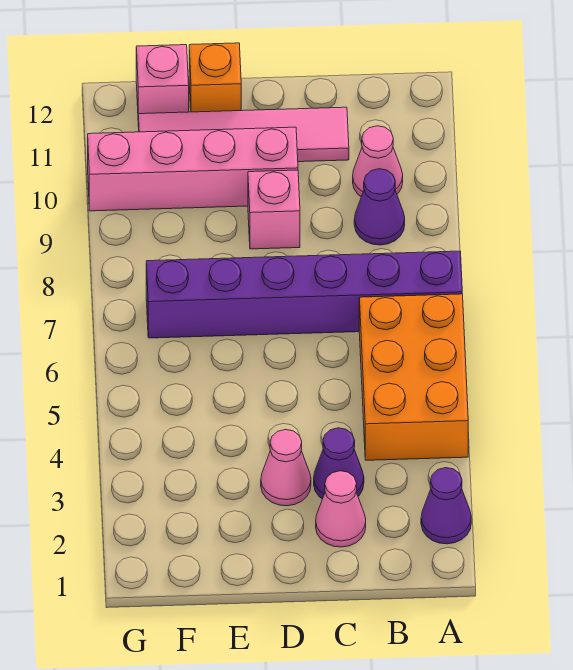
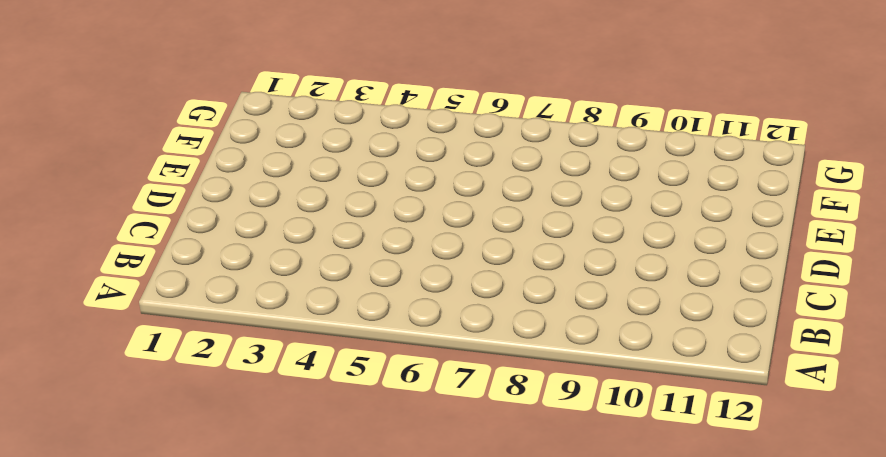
none -> purple cone A2 level 1
none -> orange brick A4:B6 level 1
none -> purple brick A7:F7 level 1

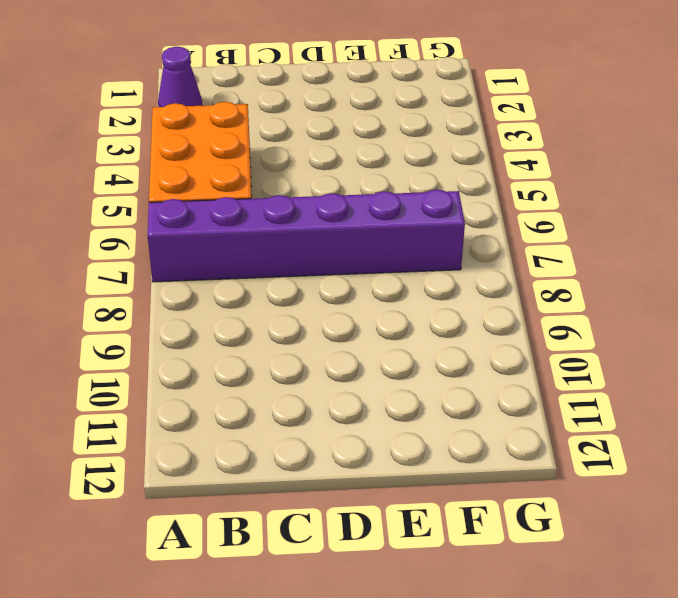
none -> purple cone B9 level 1
none -> pink cone B10 level 1
none -> pink cone C2 level 1

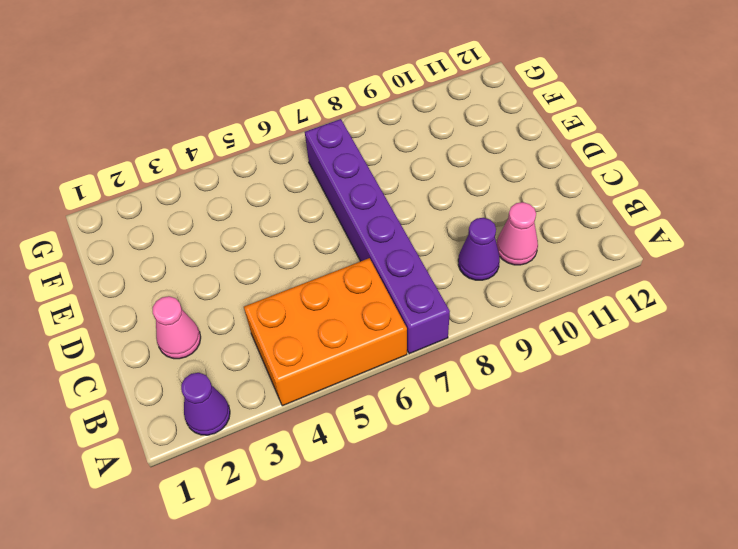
none -> purple cone C3 level 1
none -> pink tile C11:F11 level 1
none -> pink cone D3 level 1

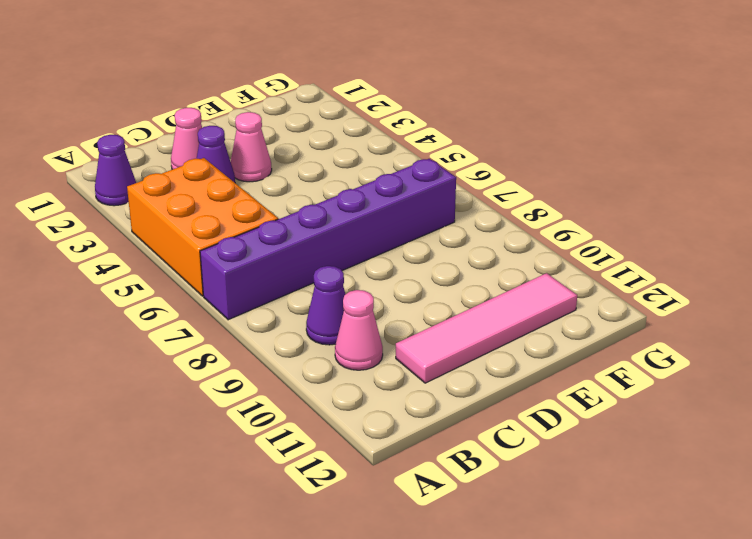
none -> pink brick D9 level 1
none -> pink brick D10:G10 level 1
none -> orange brick E12 level 1

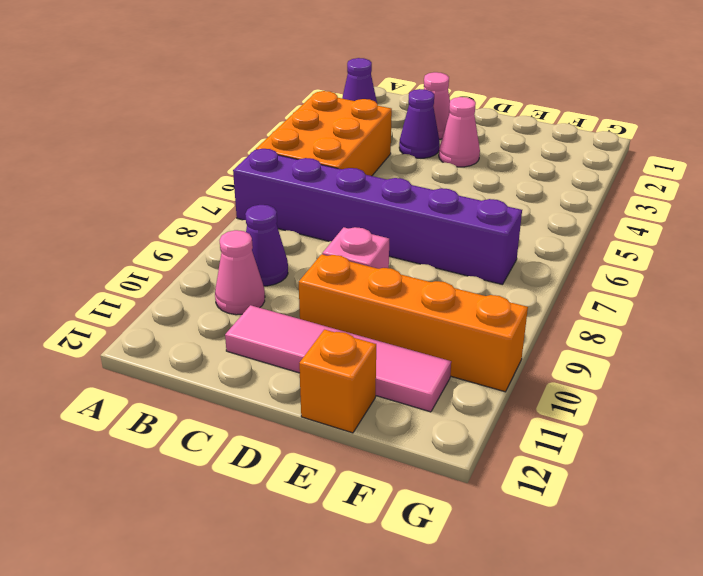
orange brick D10:G10 level 1 -> pink brick D10:G10 level 1
none -> pink brick F12 level 1

